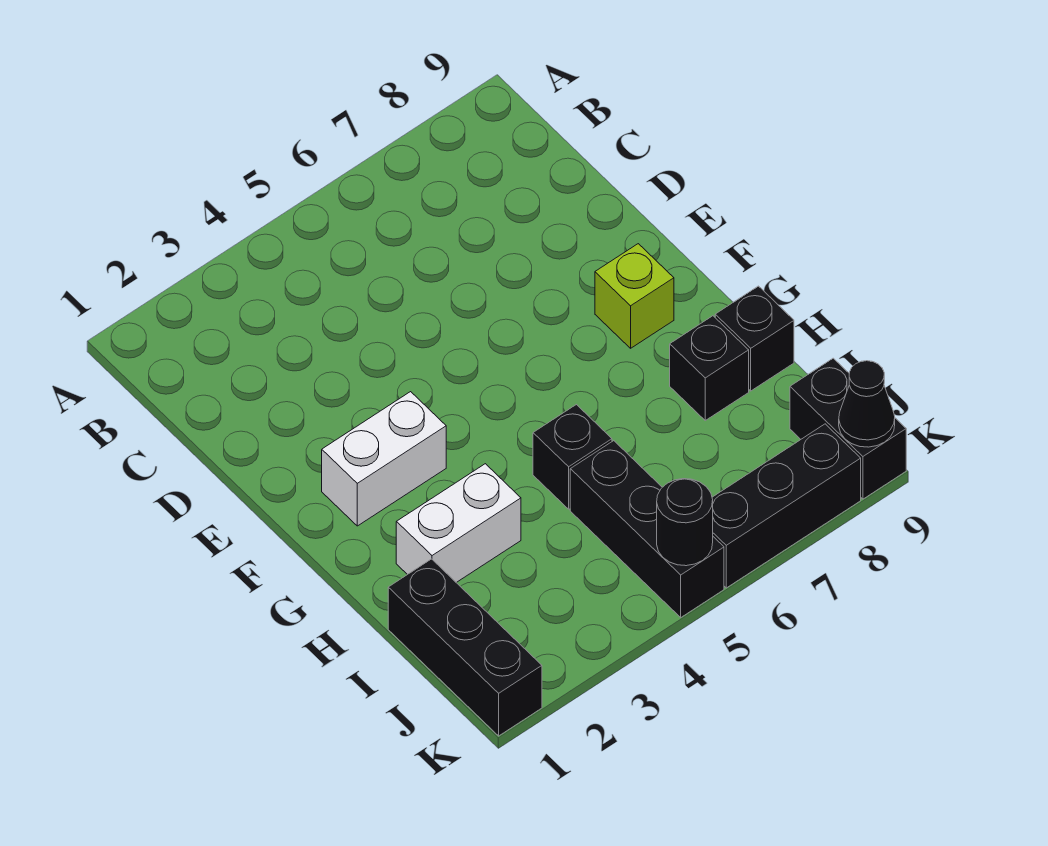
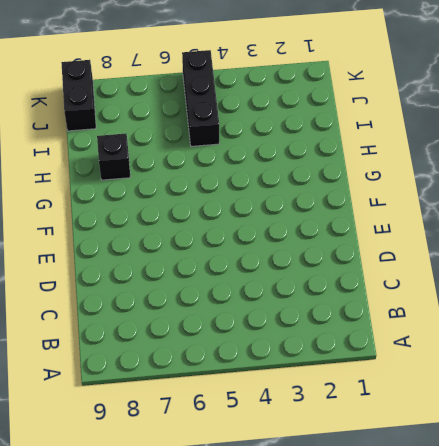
none -> white brick F2:F3 level 1
none -> lime brick F8 level 1
none -> white brick H2:H3 level 1

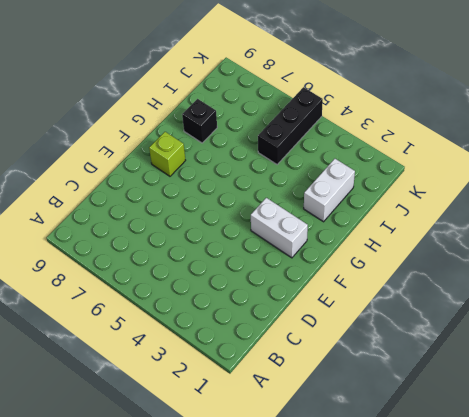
white brick H2:I2 level 1 -> white brick H2:H3 level 1
none -> black brick H5 level 1
none -> black brick H9 level 1
none -> black brick I1:K1 level 1

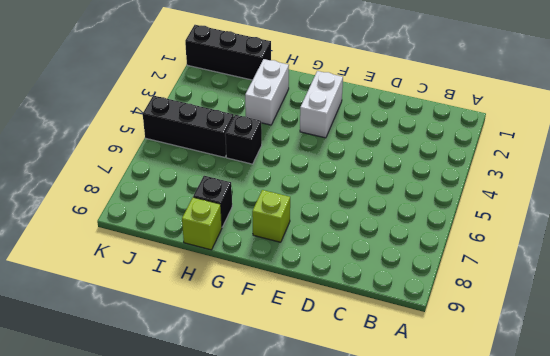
lime brick H9 level 1 -> black brick H9 level 1
none -> black brick J9:K9 level 1
none -> black brick K6:K8 level 1
none -> black round brick K5 level 2

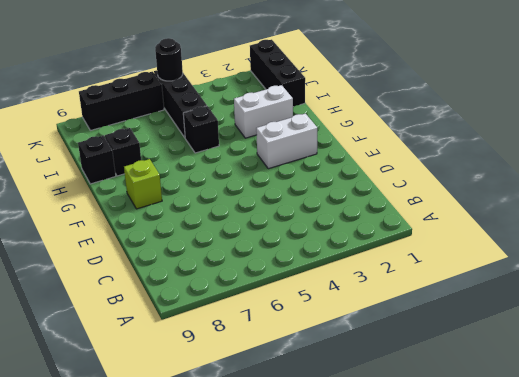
none -> black brick J9:K9 level 1
none -> black cone K9 level 2

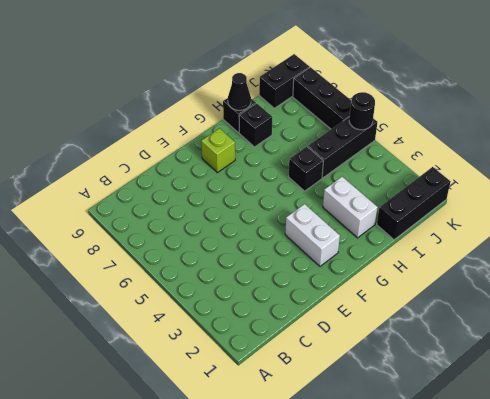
black cone H9 level 2 -> black cone K9 level 2

